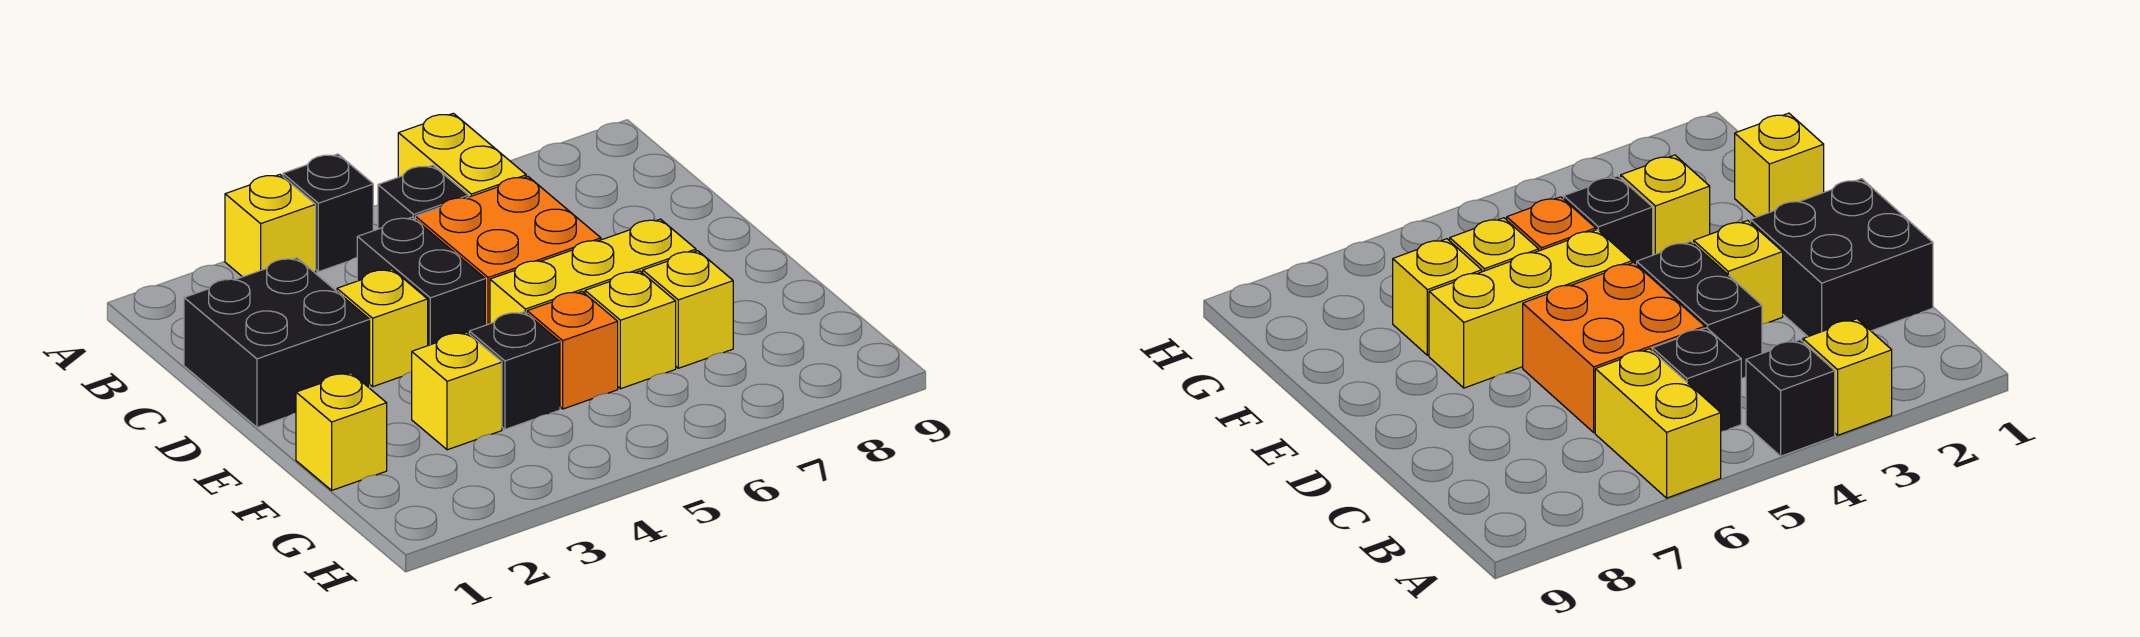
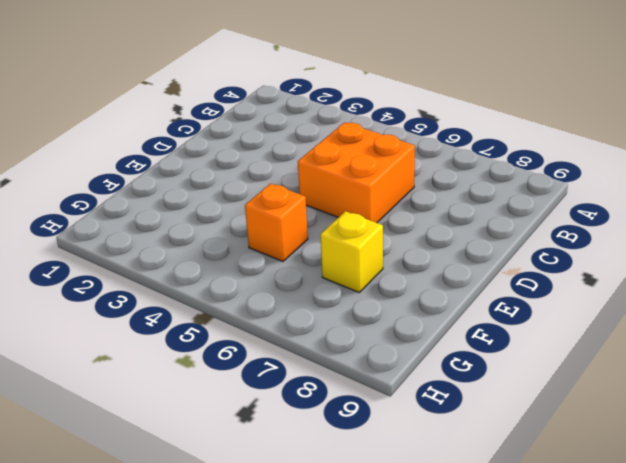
none -> yellow brick A3 level 1
none -> black brick A4 level 1
none -> yellow brick A6:B6 level 1

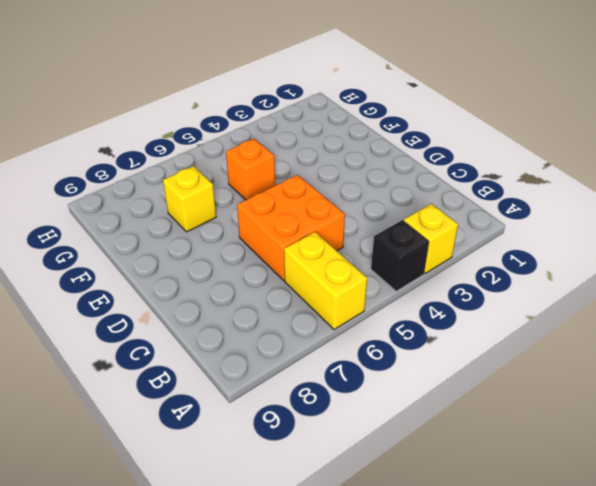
none -> black brick B5 level 1
none -> black brick C1:D2 level 1
none -> black brick C4:D4 level 1

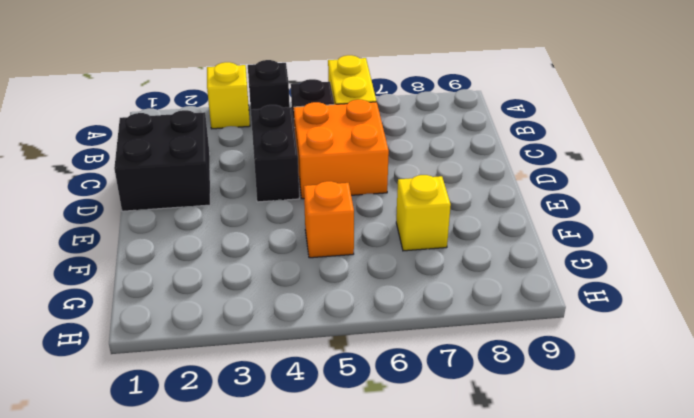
none -> yellow brick D3 level 1
none -> yellow brick E5:E7 level 1
none -> yellow brick F1 level 1

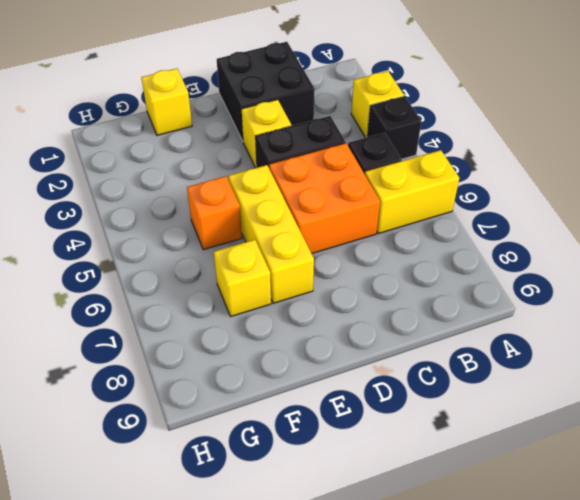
none -> yellow brick F3 level 1
none -> black brick F4 level 1
none -> yellow brick F6 level 1

